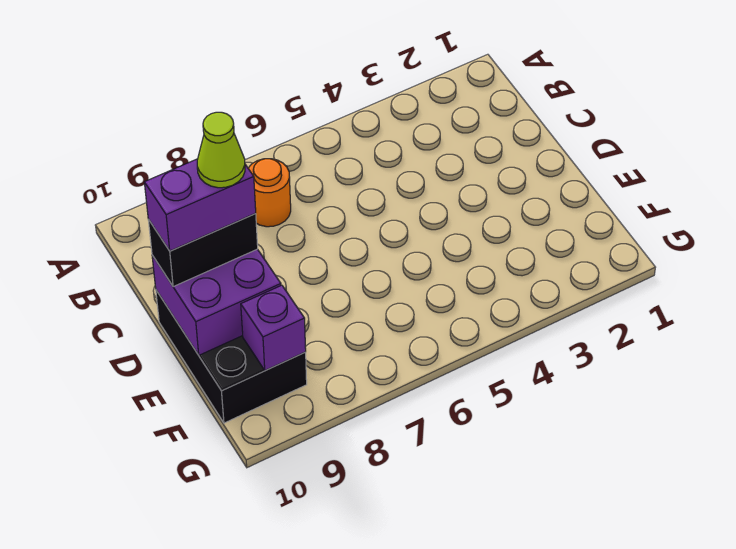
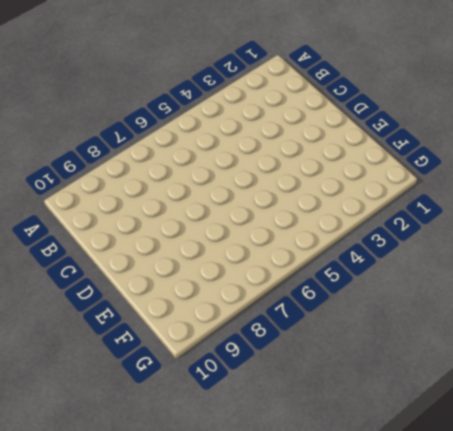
none -> orange round brick B7 level 1
none -> black brick D9:F10 level 1

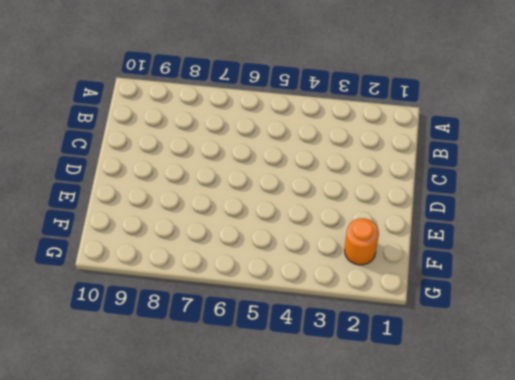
orange round brick F2 level 1 -> orange round brick B7 level 1
none -> black brick D9:F10 level 1
none -> purple brick D9:E10 level 2

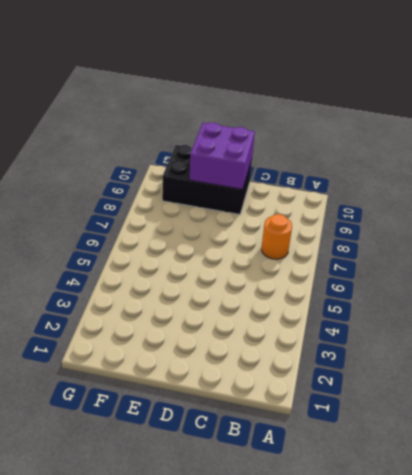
none -> purple brick F9 level 2
none -> black brick D9:D10 level 3

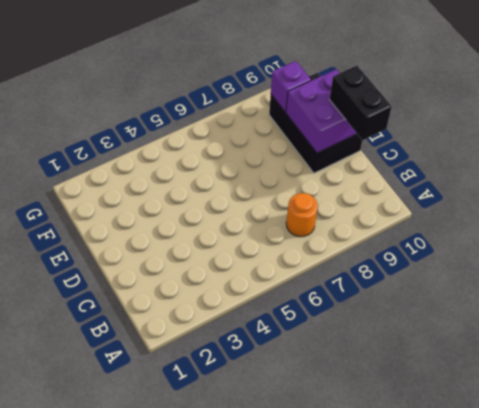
black brick C10:D10 level 3 -> black brick D9:D10 level 3
none -> purple brick D9:D10 level 4
none -> lime cone D9 level 5

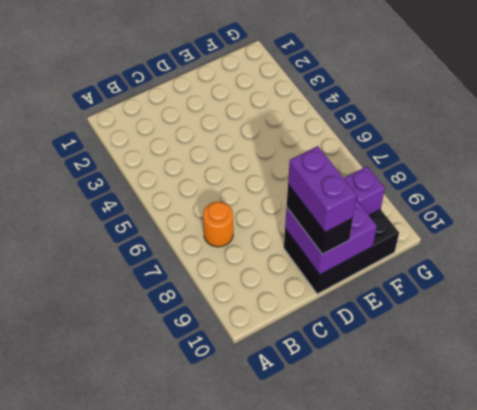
none -> lime cone D9 level 5

